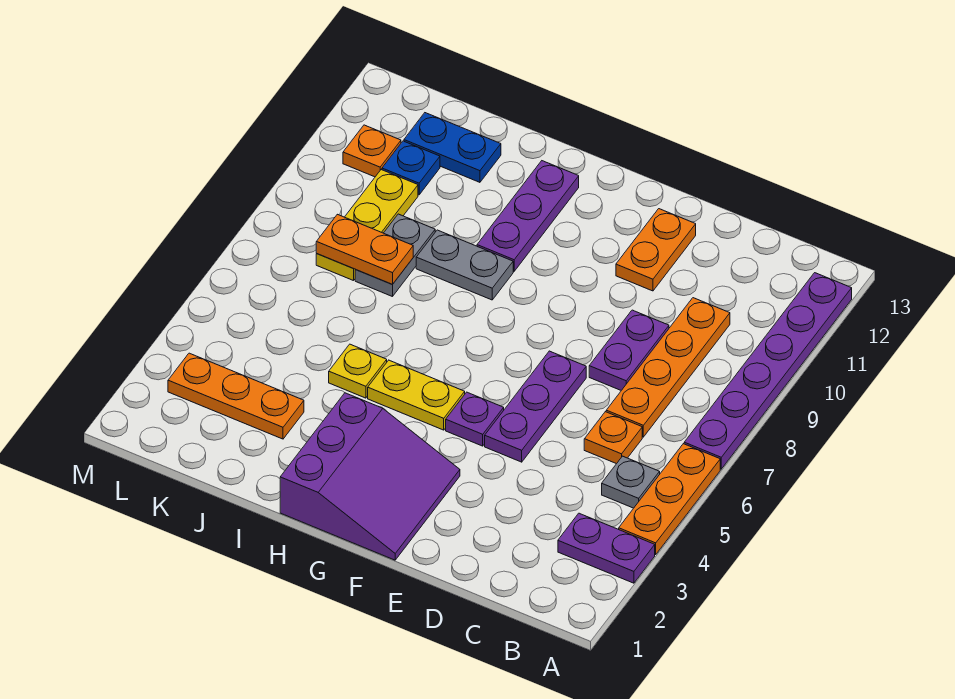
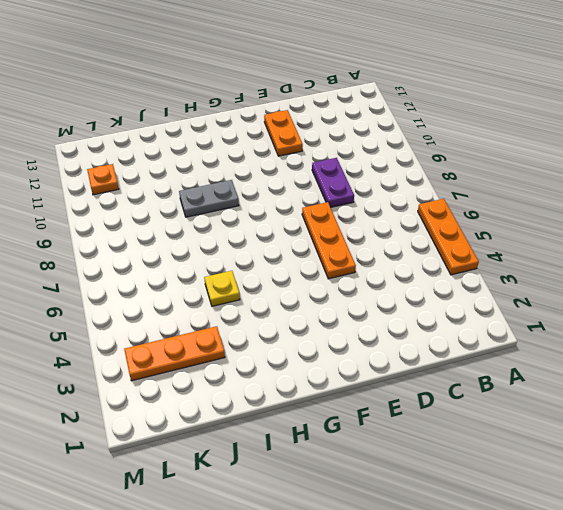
orange plate E5:E7 level 1 -> purple plate E5:E7 level 1
none -> purple plate A3:B3 level 1
none -> purple plate A7:A12 level 1
none -> grey plate B5 level 1

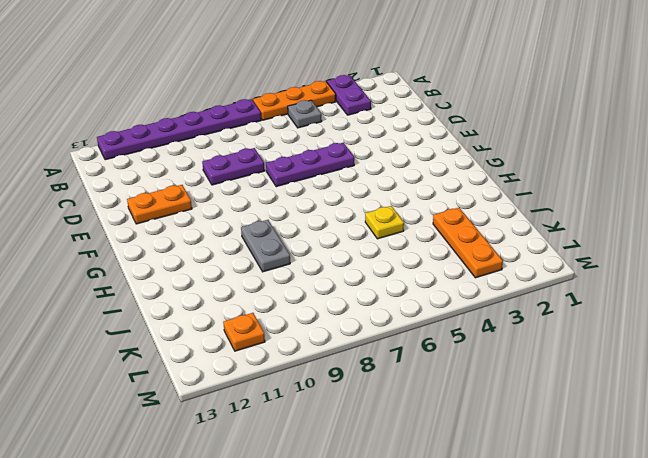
none -> orange plate C6 level 1
none -> orange plate C7:C10 level 1
none -> purple slope F1:H3 level 1 top H

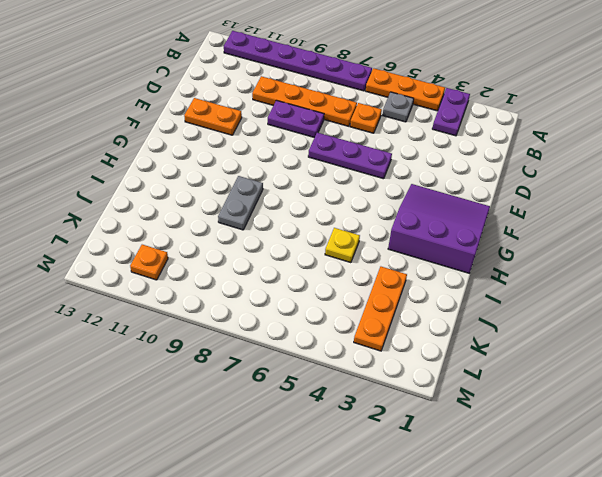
none -> purple plate F5 level 1
none -> yellow plate G5:H5 level 1
none -> purple plate H10:H12 level 1

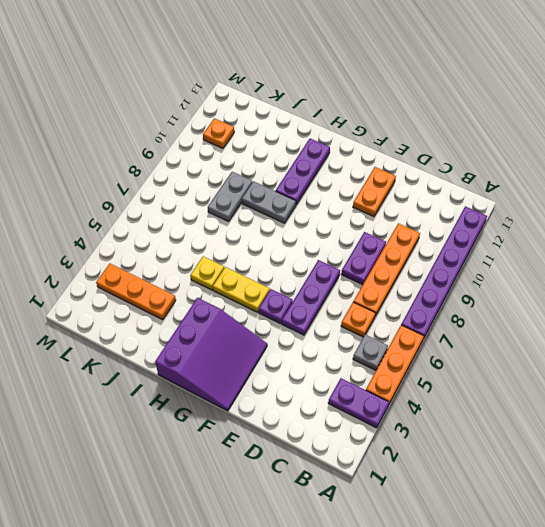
none -> blue plate J12:K12 level 1
none -> yellow plate K8:K10 level 1
none -> blue plate K11 level 1

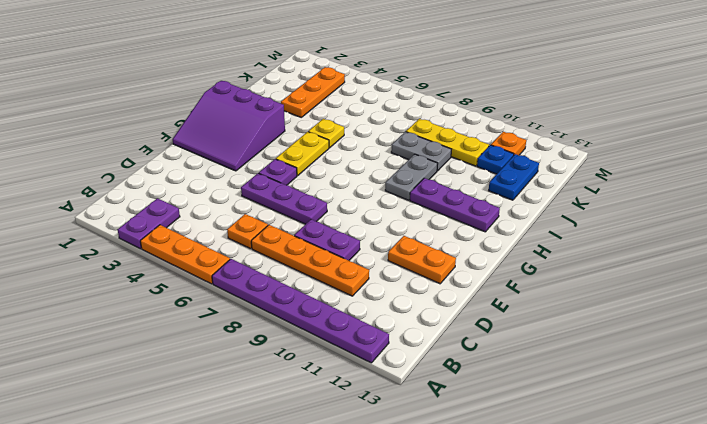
none -> grey plate B5 level 1
none -> orange plate J8:K8 level 2

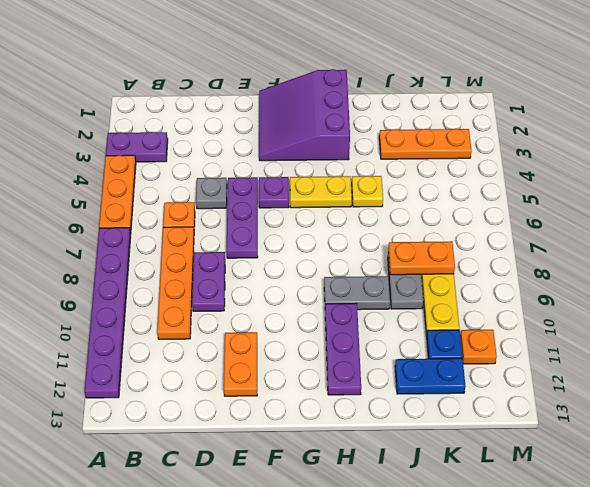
grey plate D5 level 1 -> grey plate B5 level 1

